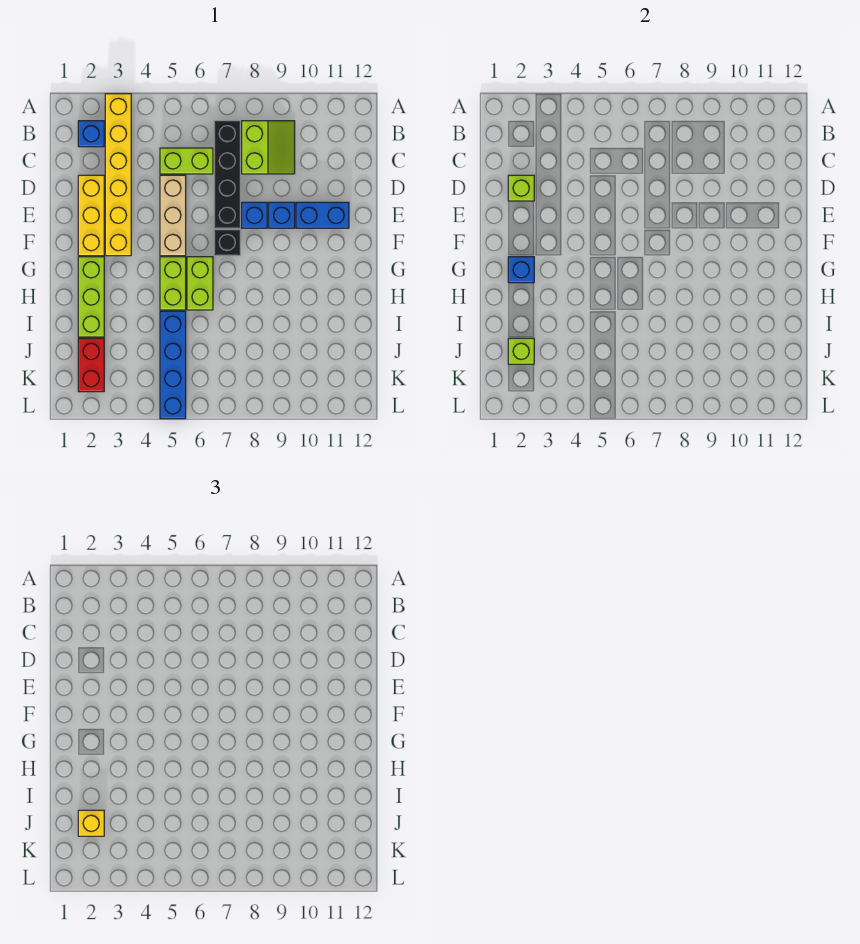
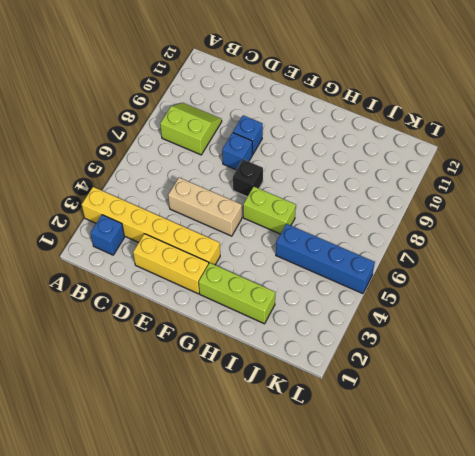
none -> black brick B7:E7 level 1
none -> lime brick C5:C6 level 1
none -> blue brick E10:E11 level 1

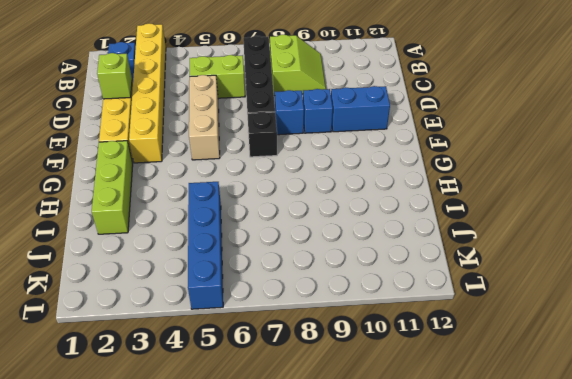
none -> lime brick G5:H5 level 1
none -> lime brick G6:H6 level 1
none -> red brick J2:K2 level 1

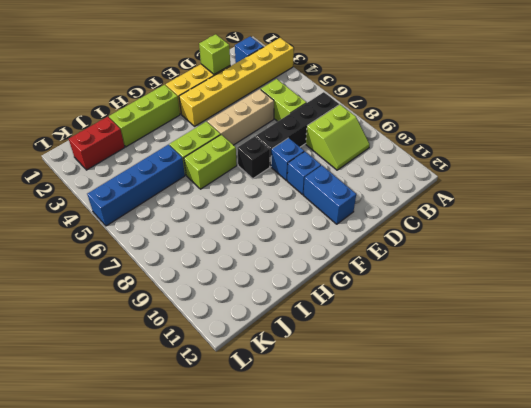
none -> blue brick G2 level 2
none -> lime brick J2 level 2
none -> yellow brick J2 level 3

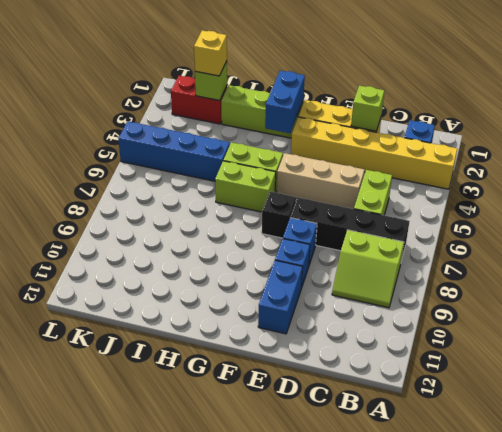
blue brick G2:G3 level 2 -> blue brick G2 level 2

